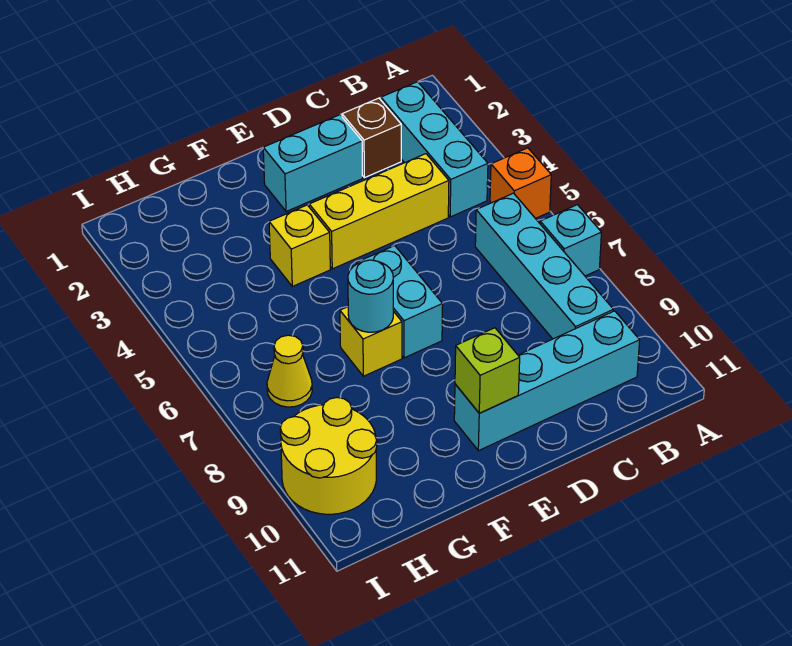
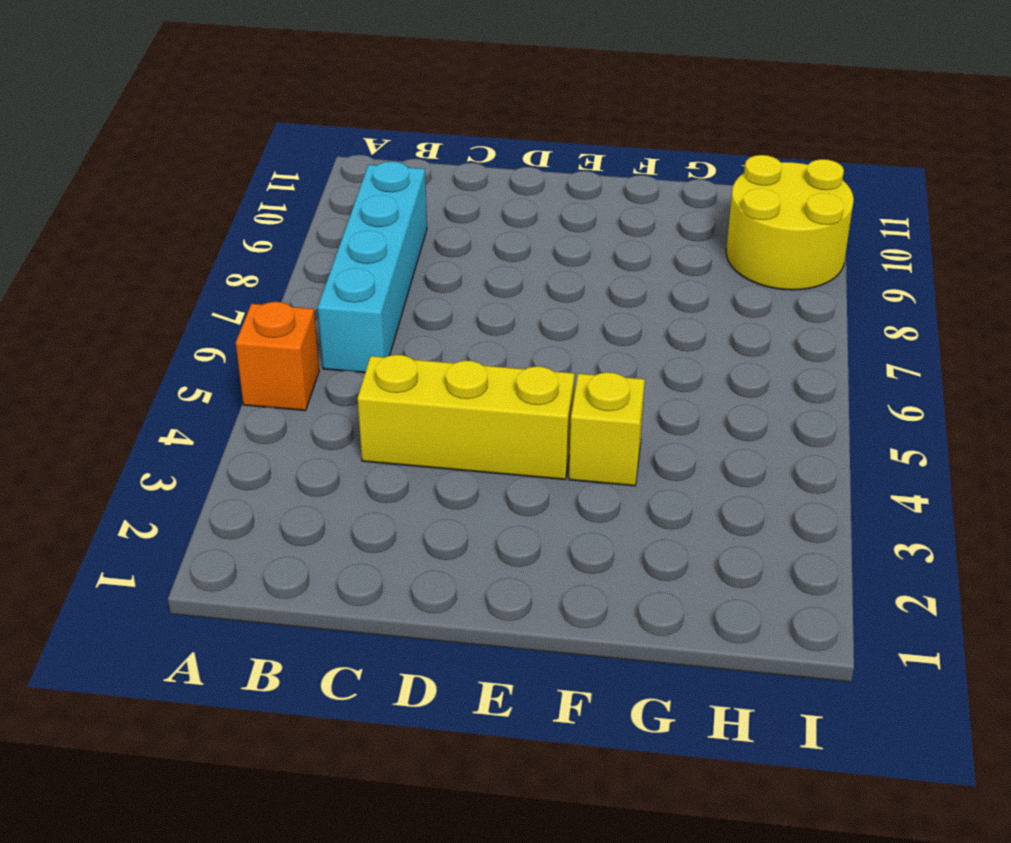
none -> cyan brick A7 level 1
none -> cyan brick B2:B4 level 1
none -> cyan brick B10:E10 level 1

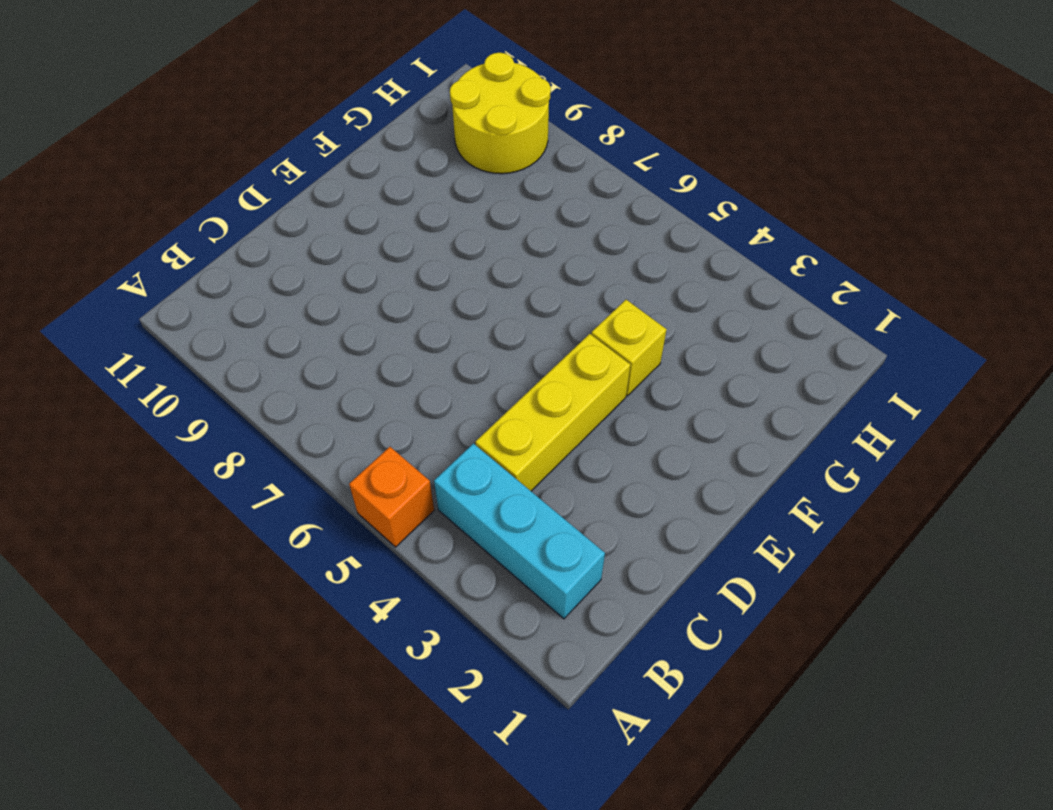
none -> cyan brick A7 level 1
none -> cyan brick B6:B9 level 1
none -> cyan brick B10:E10 level 1

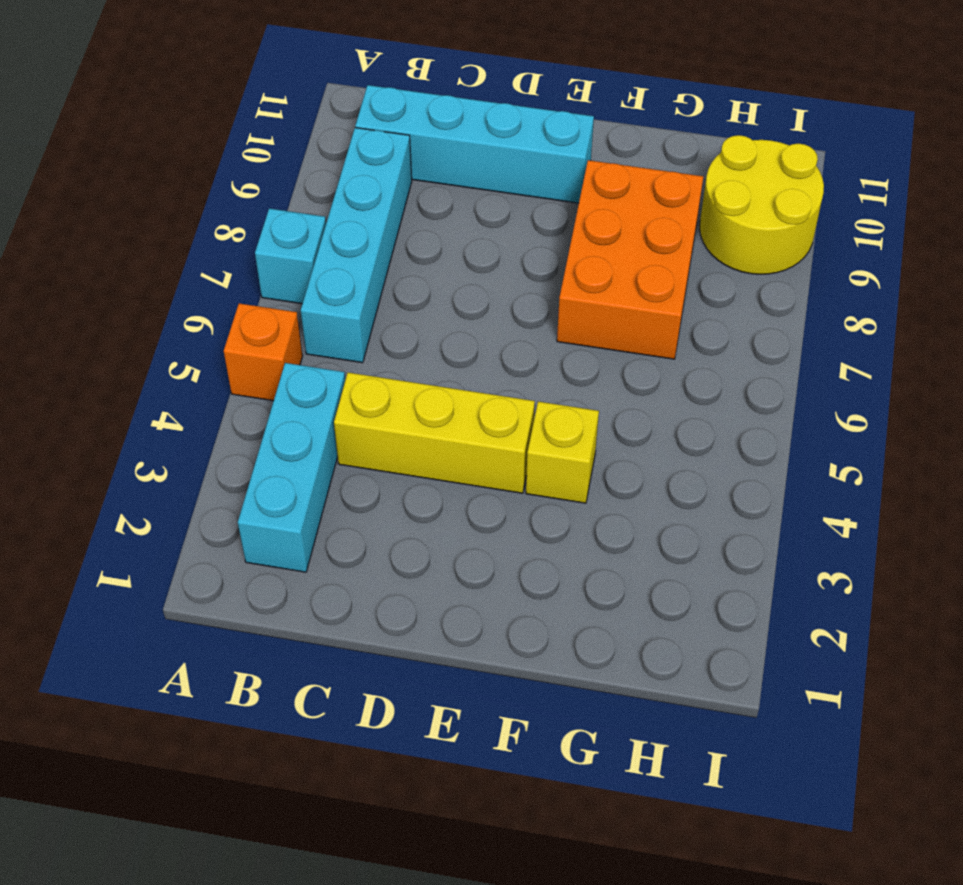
orange brick F7:G9 level 1 -> yellow brick F7 level 1
none -> brown brick C2 level 1
none -> cyan brick D2:E2 level 1
none -> cyan brick E6:E7 level 1

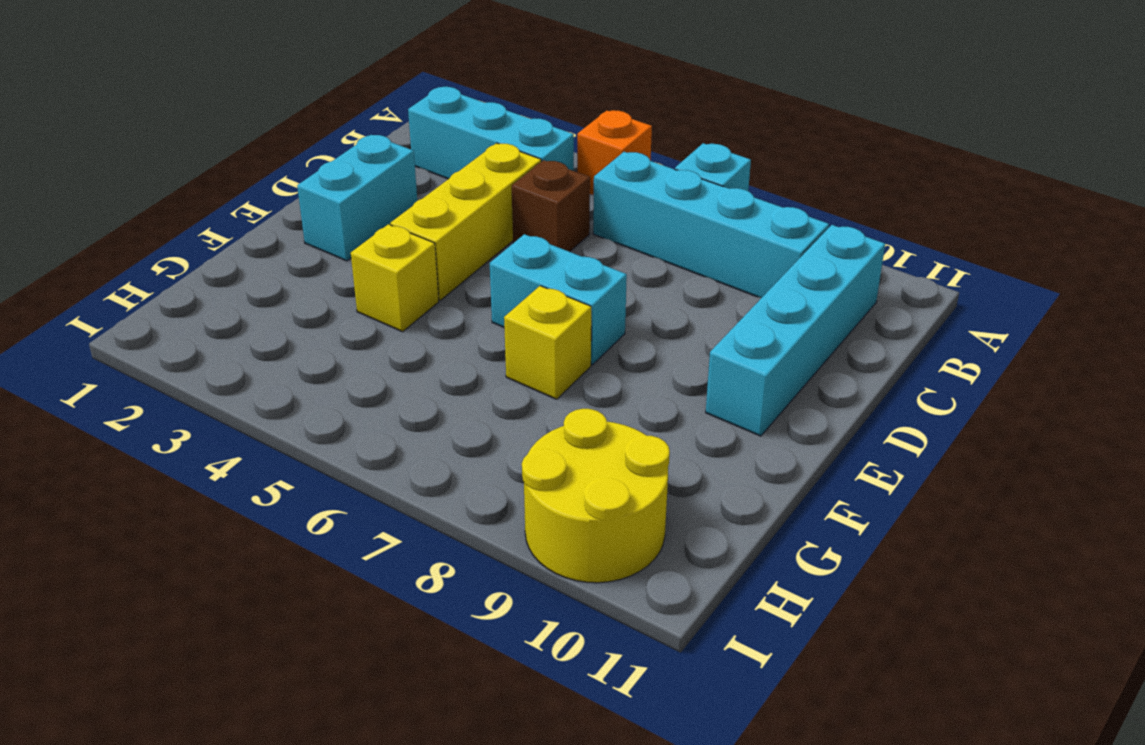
brown brick C5 level 1 -> brown brick C2 level 1
none -> yellow cone H7 level 1
none -> lime brick E10 level 2
none -> cyan round brick F7 level 2

